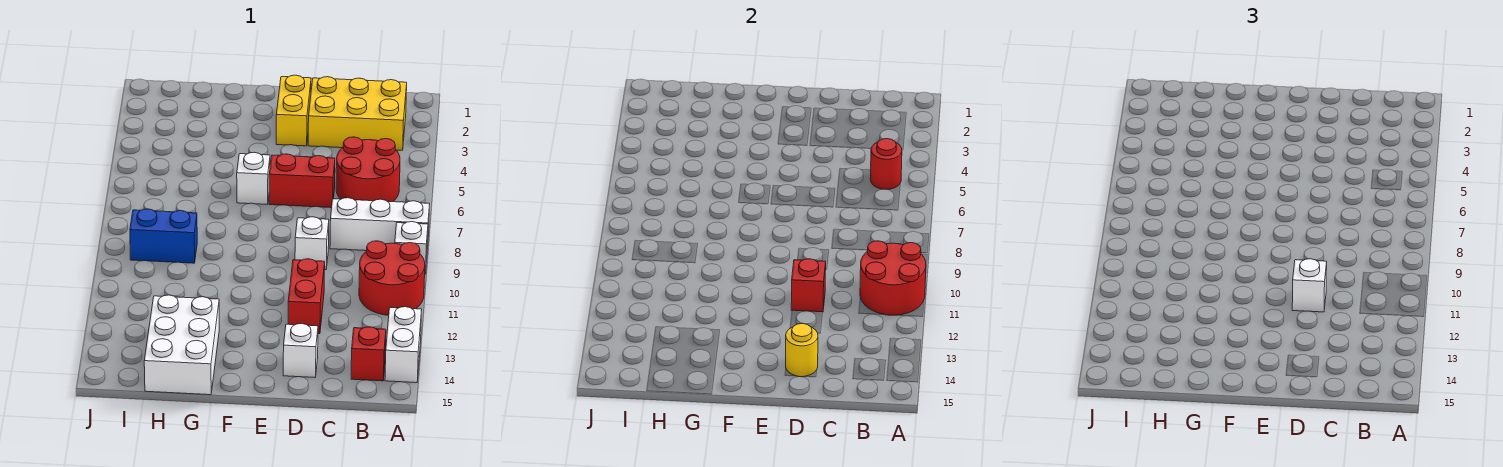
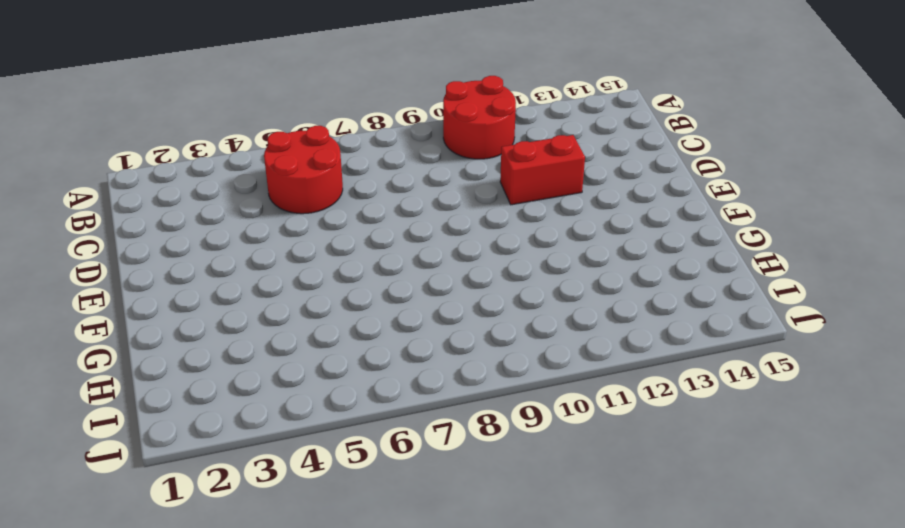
none -> white brick A8:C8 level 1
none -> white brick A9 level 1
none -> white brick A13:A14 level 1

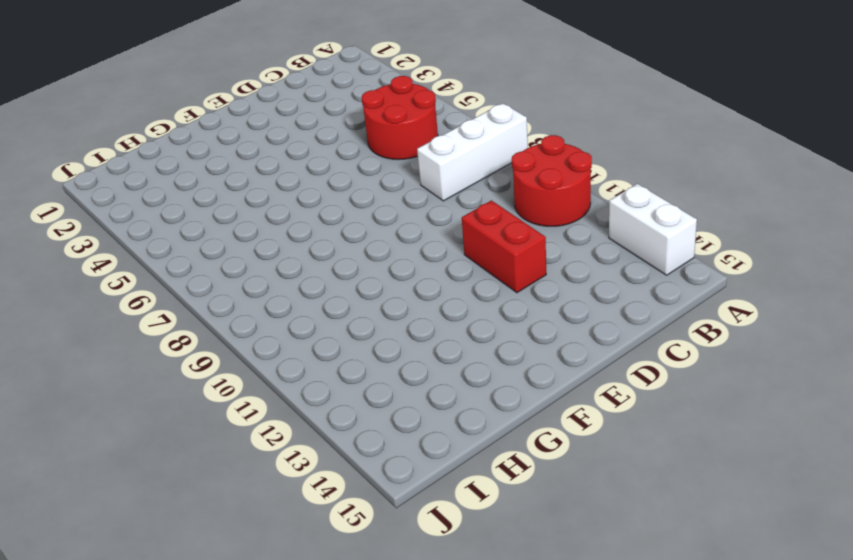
none -> white brick A9 level 1
none -> yellow brick B2:D3 level 1
none -> red brick B14 level 1

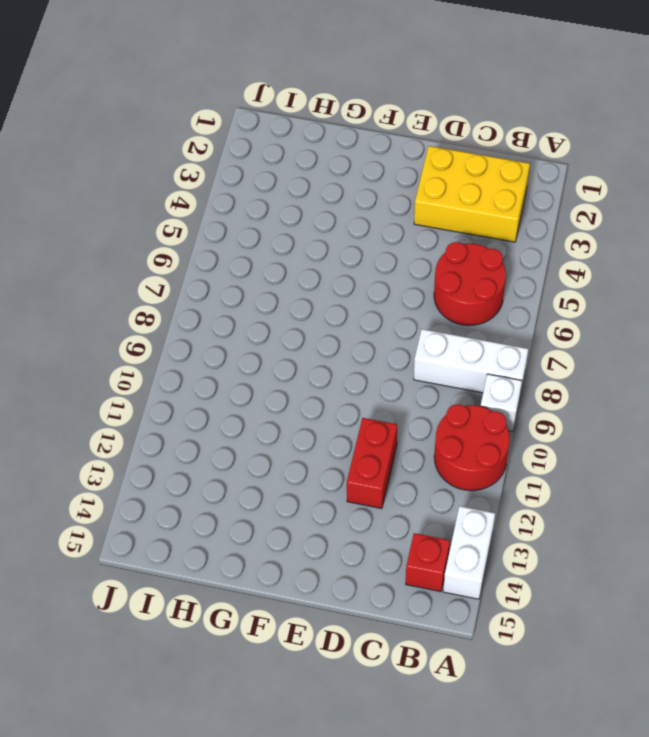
none -> red brick D6:E6 level 1
none -> white brick D9 level 1
none -> white brick D14 level 1

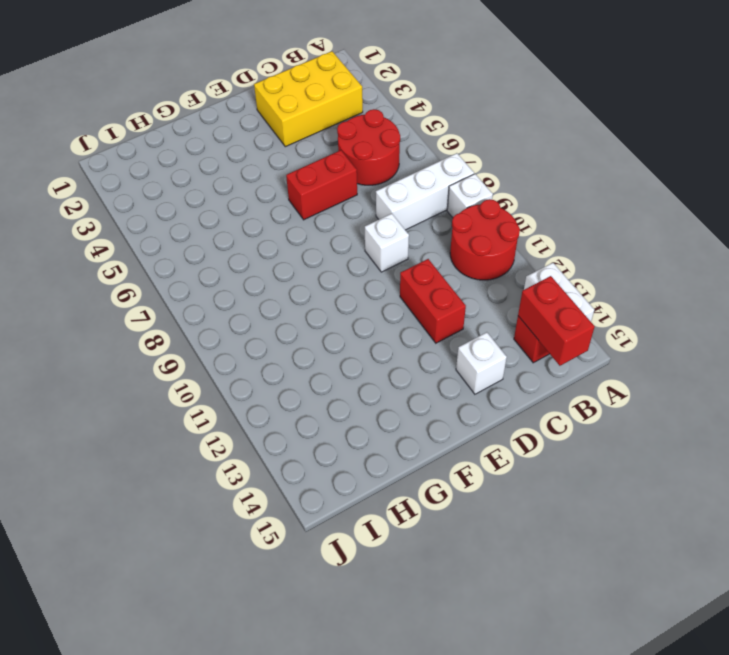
red brick B14:B15 level 2 -> none
none -> yellow brick E2:E3 level 1
none -> white brick F6 level 1
none -> white brick G13:H15 level 1

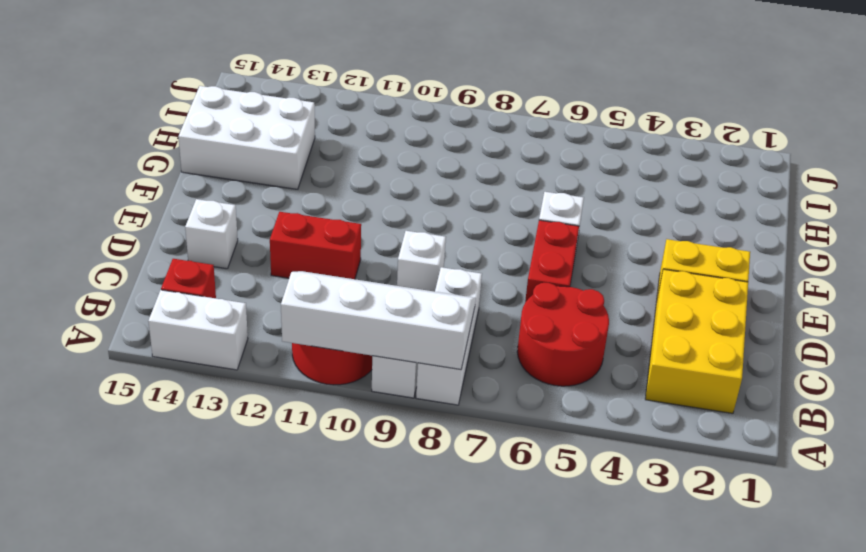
white slope A8:B11 level 2 top A -> red round brick A10:B11 level 2
none -> blue brick H9:I9 level 1
none -> red round brick B5 level 2
none -> red brick D11 level 2

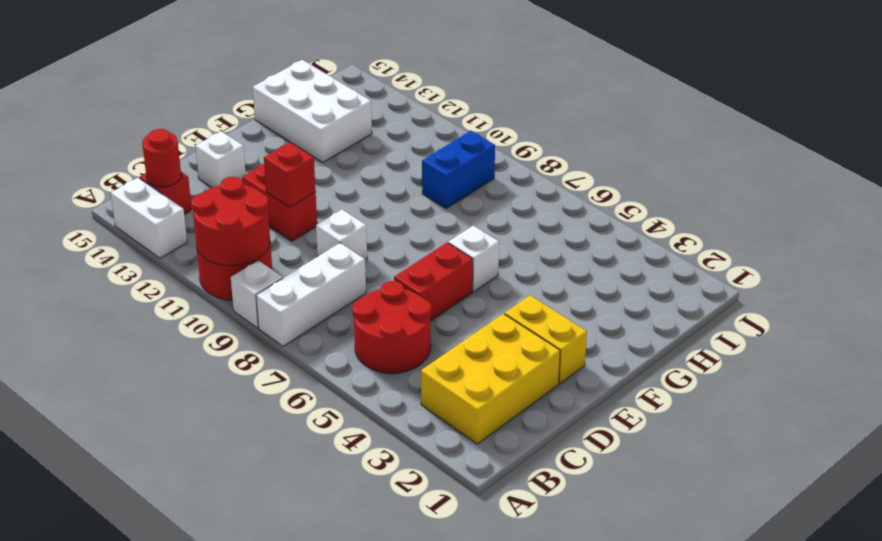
red round brick B14 level 2 -> red round brick B5 level 2
none -> yellow round brick D14 level 2
none -> white brick D11 level 3

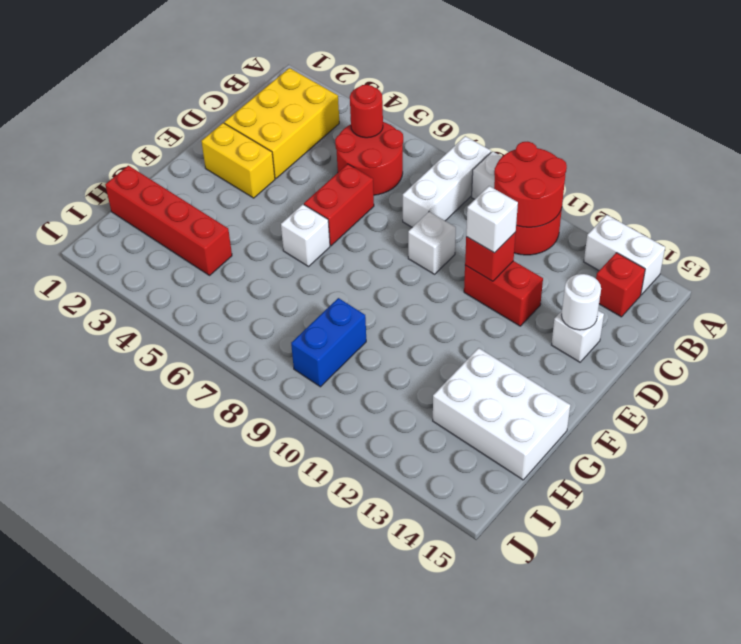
white round brick D14 level 2 -> yellow round brick D14 level 2
red brick H1:H4 level 1 -> none

